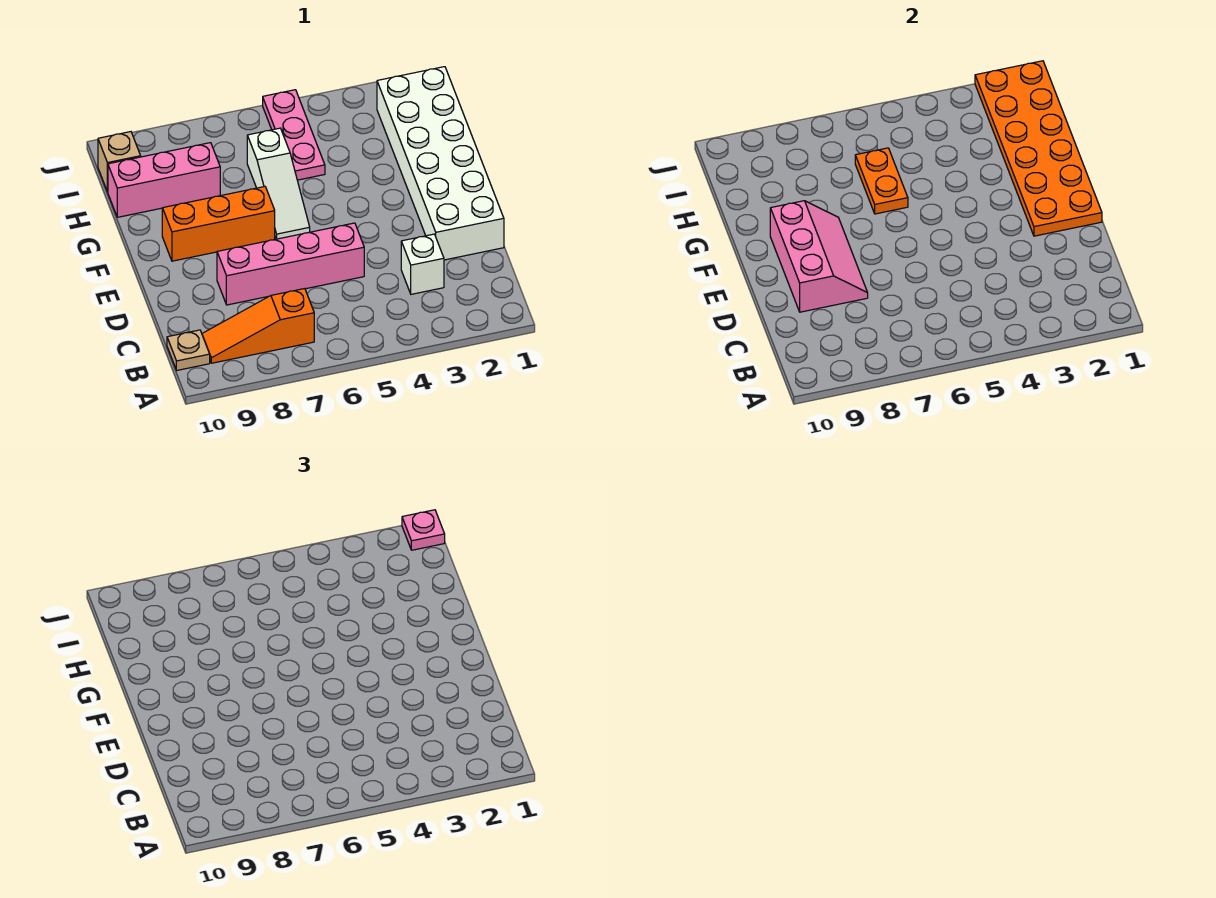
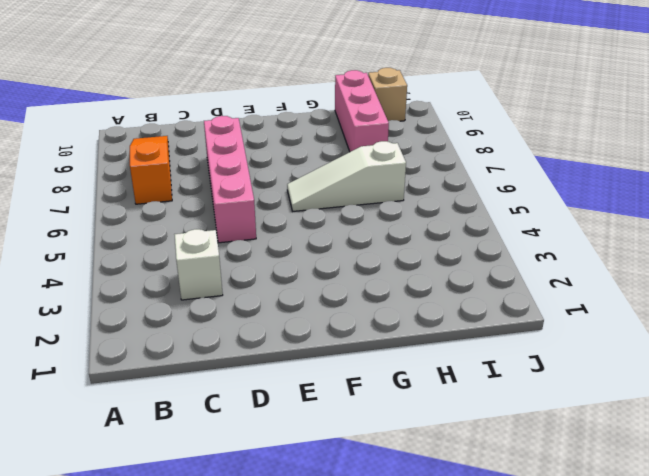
none -> tan plate B10 level 1
none -> white brick D1:I2 level 1
none -> orange brick F7:F9 level 1

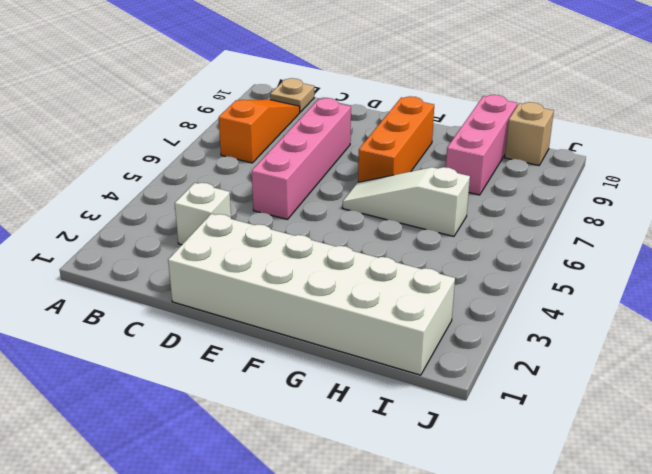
none -> pink plate H5:J5 level 1
none -> pink slope D8:F9 level 2 top 9
none -> orange plate E1:J2 level 2

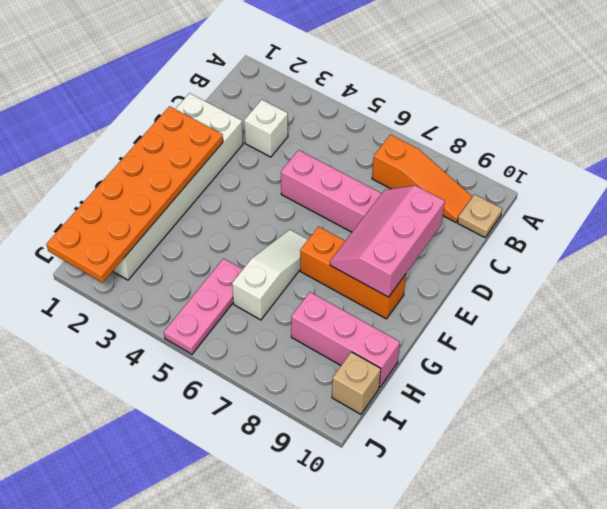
none -> orange plate G6:H6 level 2
none -> pink plate J1 level 3

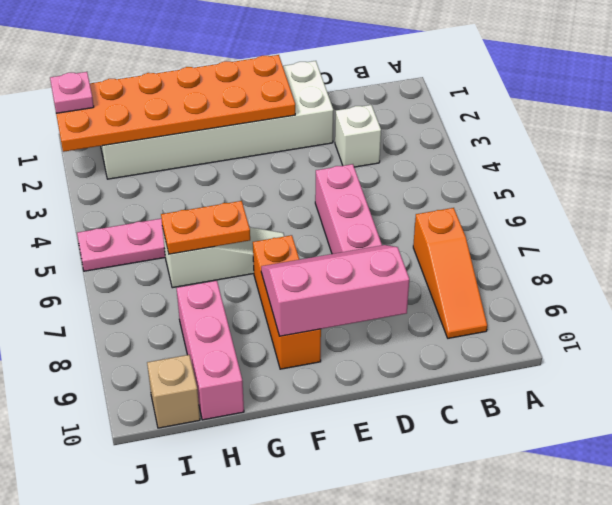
none -> tan plate B10 level 1

